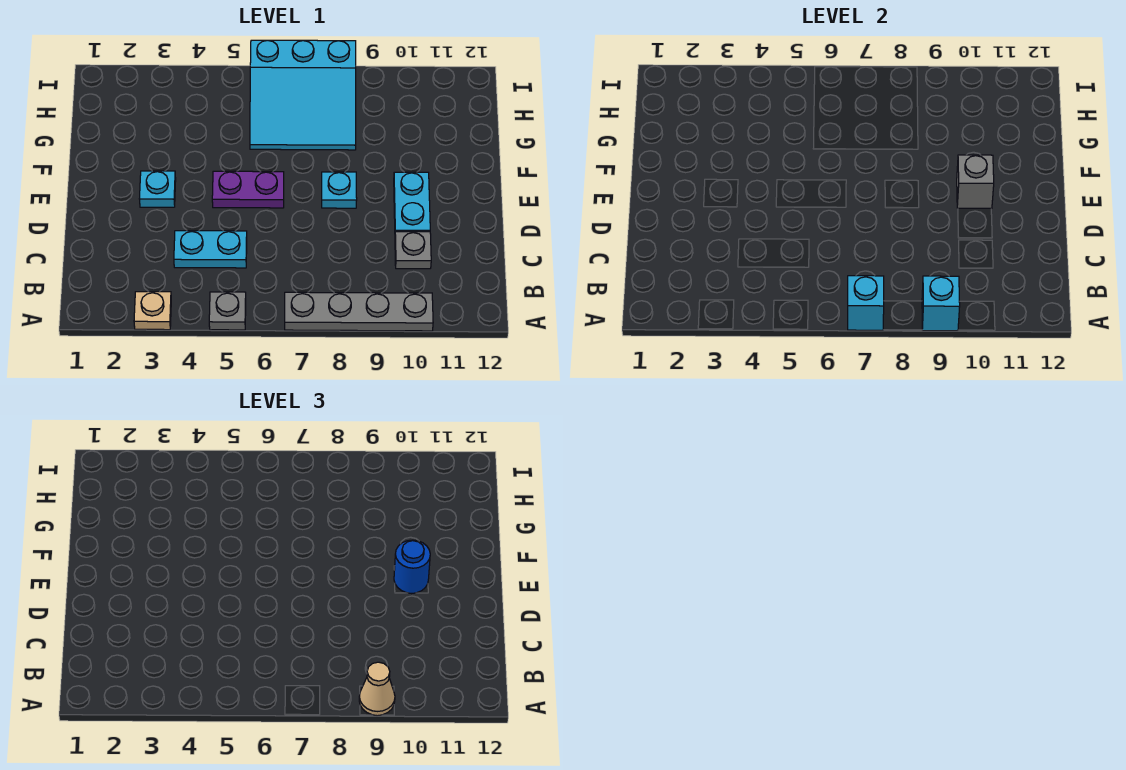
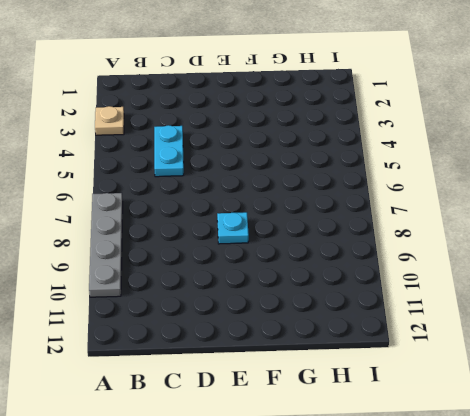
none -> grey plate A5 level 1
none -> grey plate C10 level 1
none -> cyan plate D10:E10 level 1

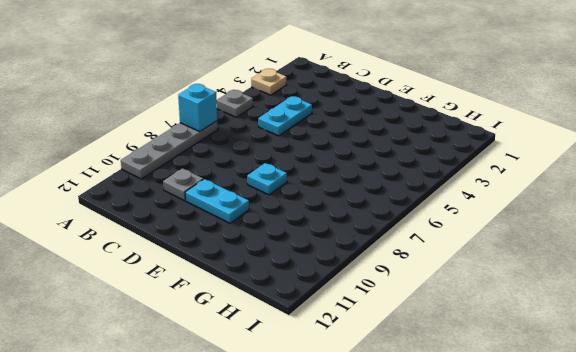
none -> cyan plate E3 level 1
none -> purple plate E5:E6 level 1
none -> cyan slope G6:I8 level 1 top I

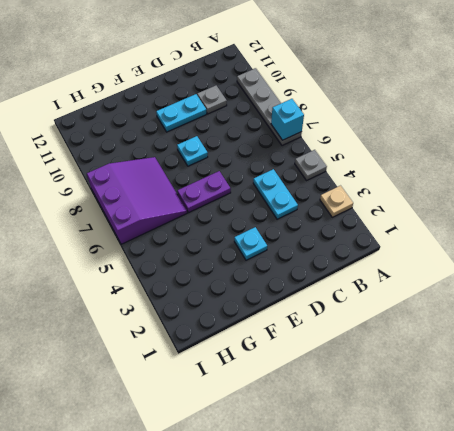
purple plate E6:F6 level 1 -> purple plate E5:E6 level 1
purple slope G6:I8 level 1 top I -> cyan slope G6:I8 level 1 top I
none -> cyan brick A9 level 2
none -> grey brick E10 level 2
none -> tan cone A9 level 3

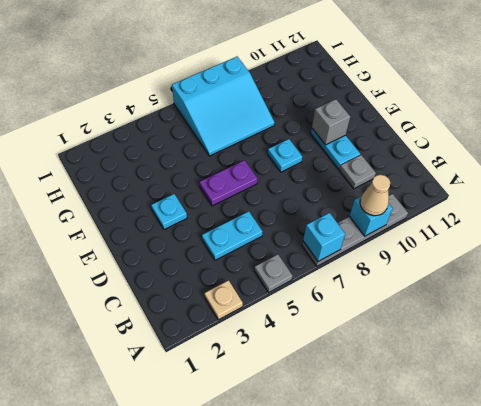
none -> blue round brick E10 level 3

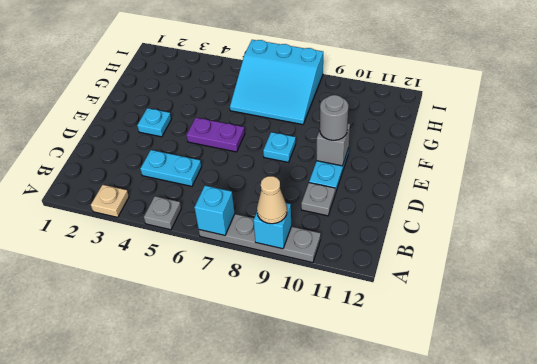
grey round brick E10 level 3 -> blue round brick E10 level 3

